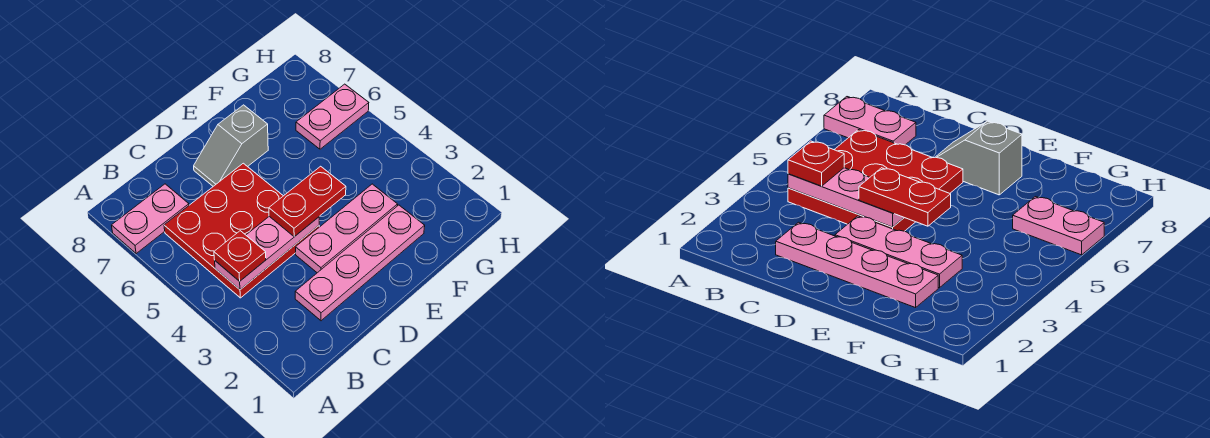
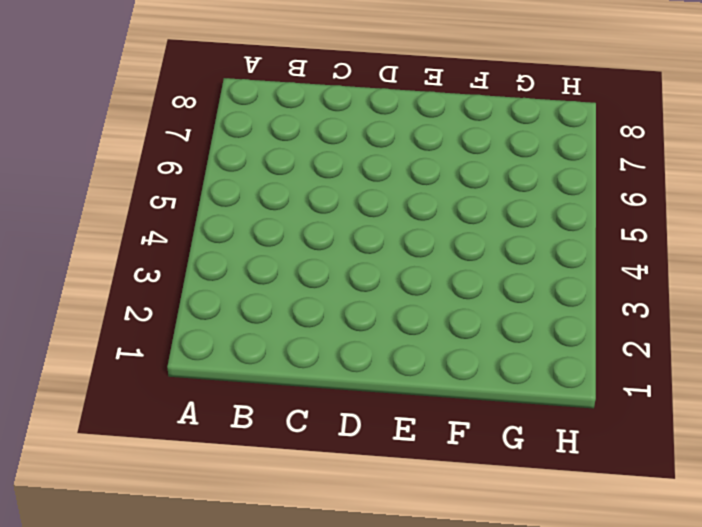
none -> pink plate A7:B7 level 1
none -> red plate B4:D6 level 1

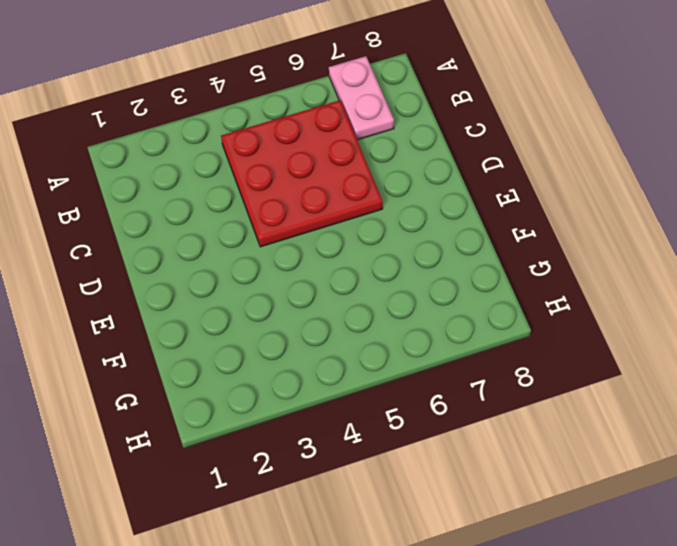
none -> pink plate C2:F2 level 1
none -> pink plate D3:F3 level 1

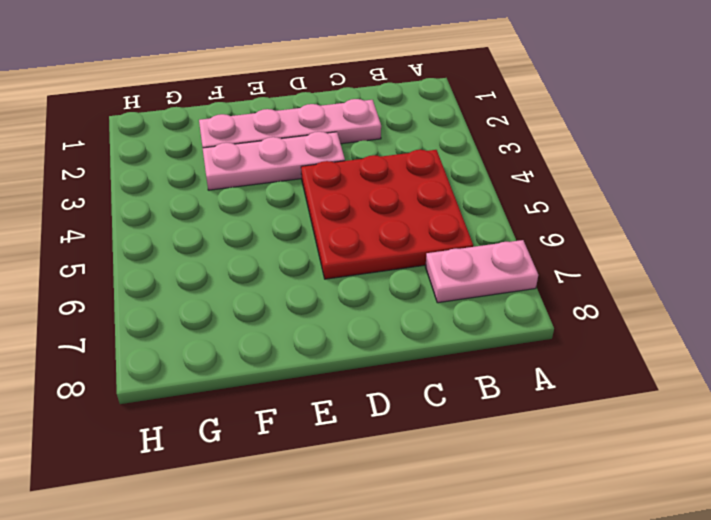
none -> grey slope D7:E7 level 1 top E
none -> pink plate G6:H6 level 1

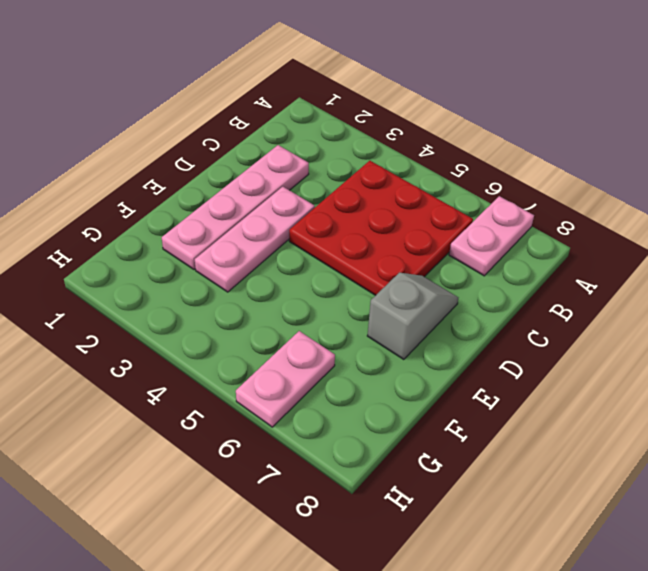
none -> pink plate B4:D4 level 2
none -> red plate B4 level 3

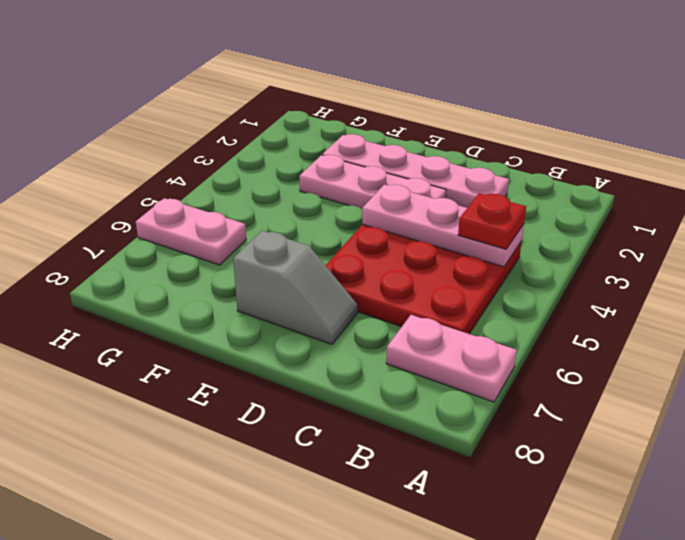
none -> red plate D4:E4 level 3

